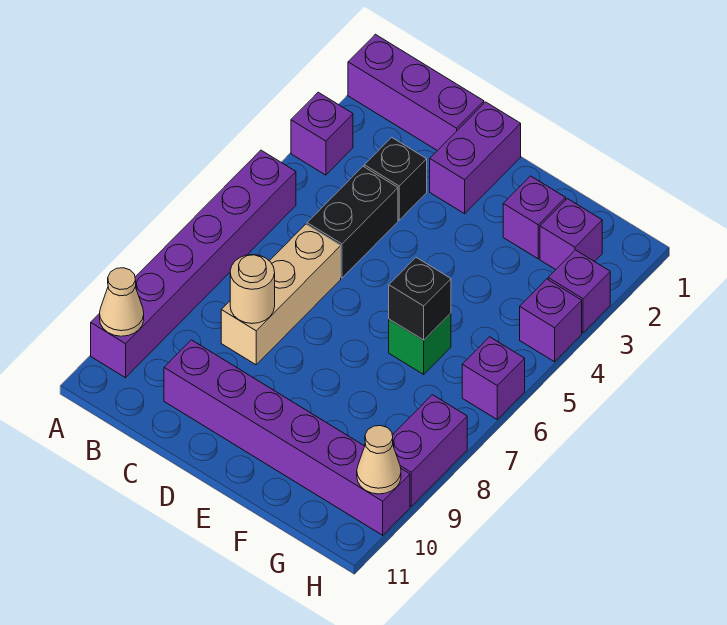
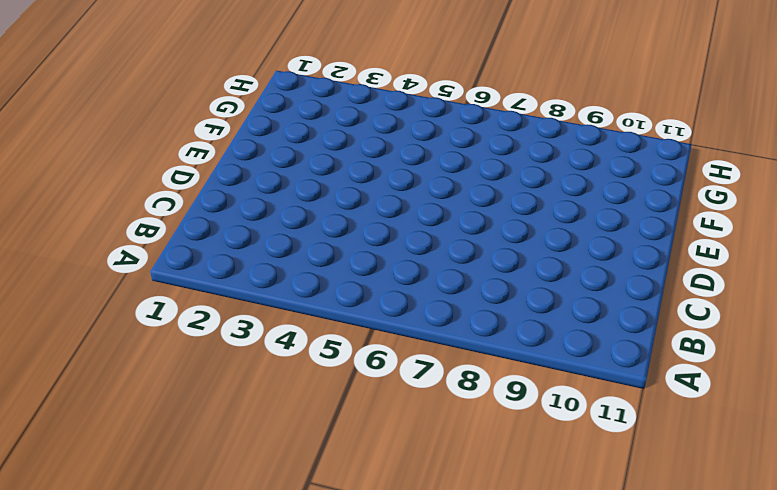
none -> purple brick A1:C1 level 1
none -> purple brick A3 level 1
none -> purple brick A5:A10 level 1

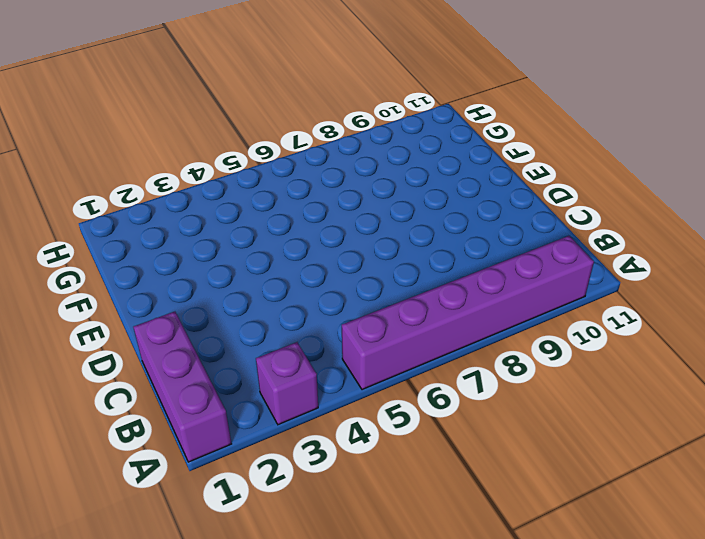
none -> black brick C3 level 1
none -> black brick C4:C5 level 1
none -> tan brick C6:C8 level 1

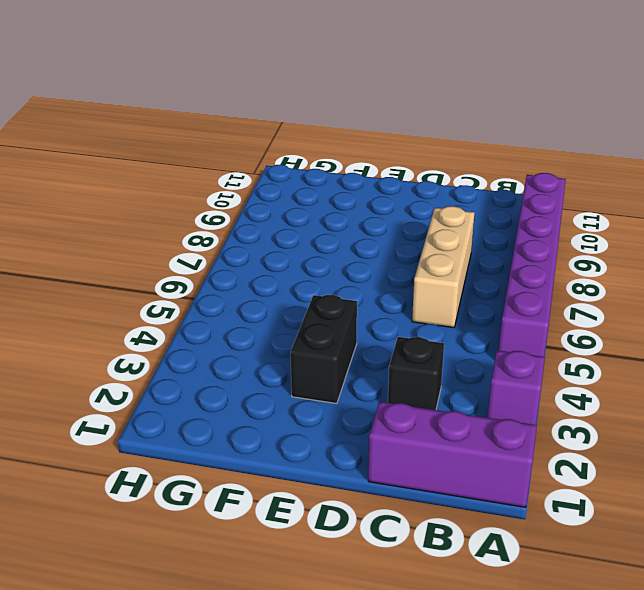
black brick E3:E4 level 1 -> black brick C4:C5 level 1
none -> purple brick C10:H10 level 1
none -> purple brick D1:D2 level 1
none -> purple brick F2 level 1

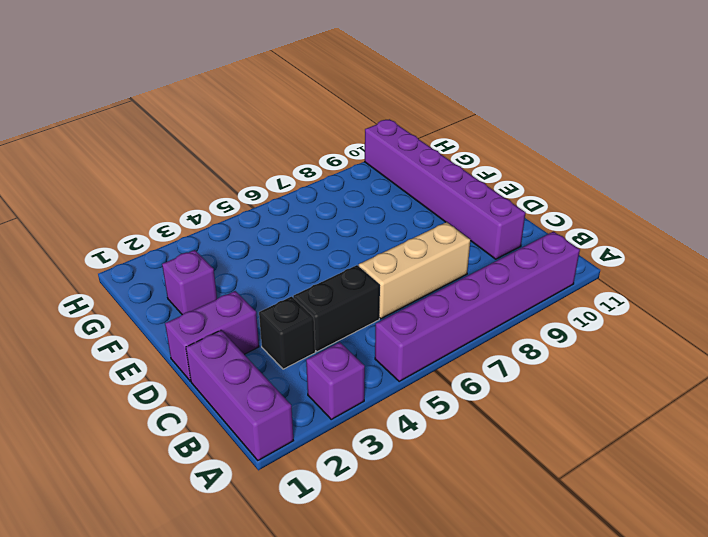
none -> green brick F6 level 1
none -> purple brick G2 level 1
none -> purple brick H3 level 1

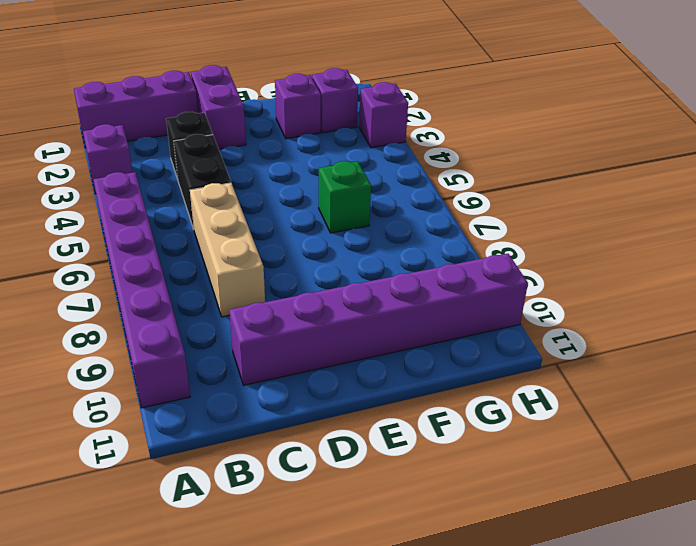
none -> purple brick H4 level 1
none -> purple brick H6 level 1
none -> purple brick H8:H9 level 1

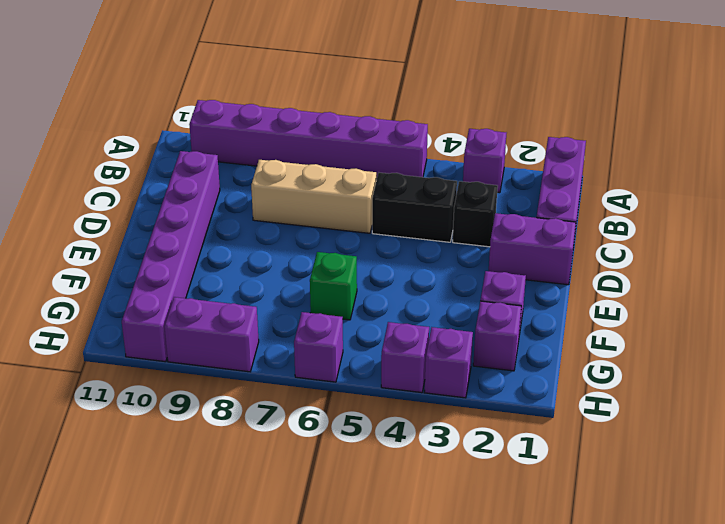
none -> tan cone A10 level 2
none -> tan round brick C8 level 2
none -> black brick F6 level 2

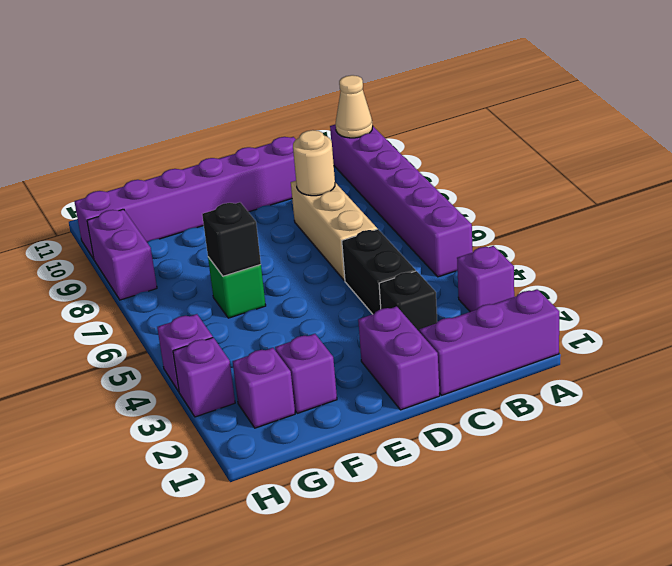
none -> purple brick H6 level 1
none -> tan cone H10 level 2

